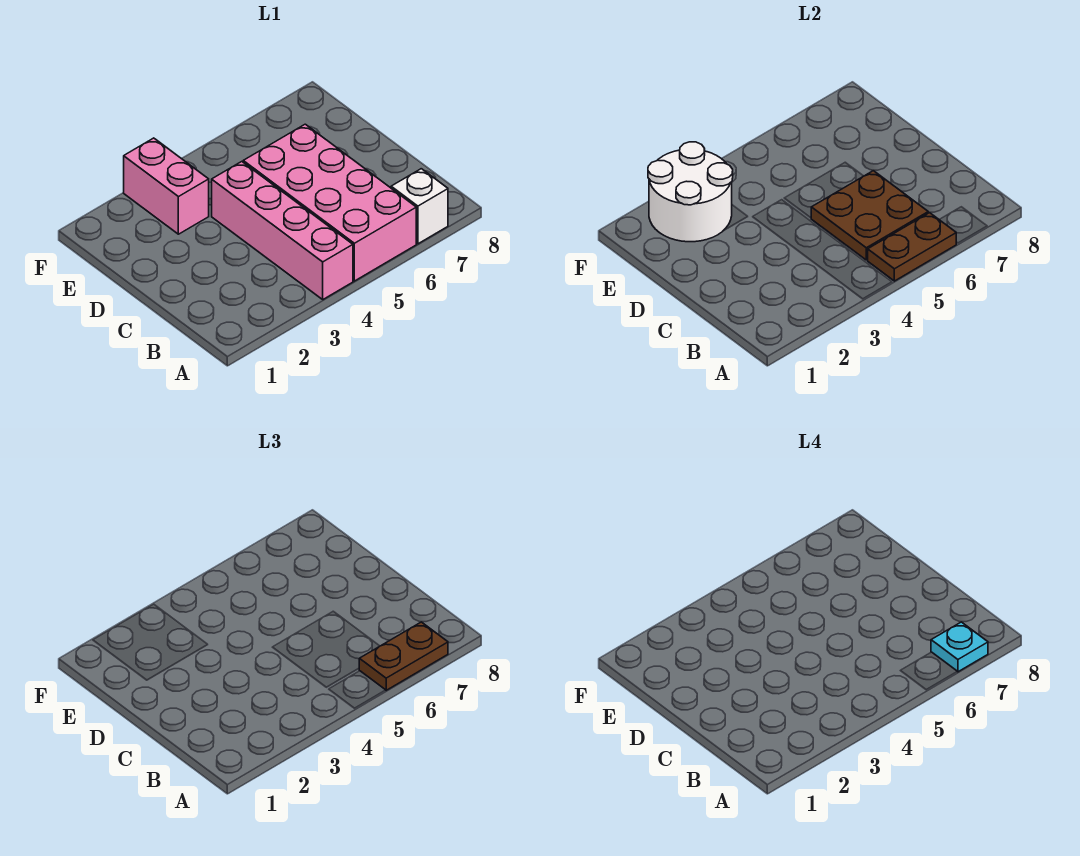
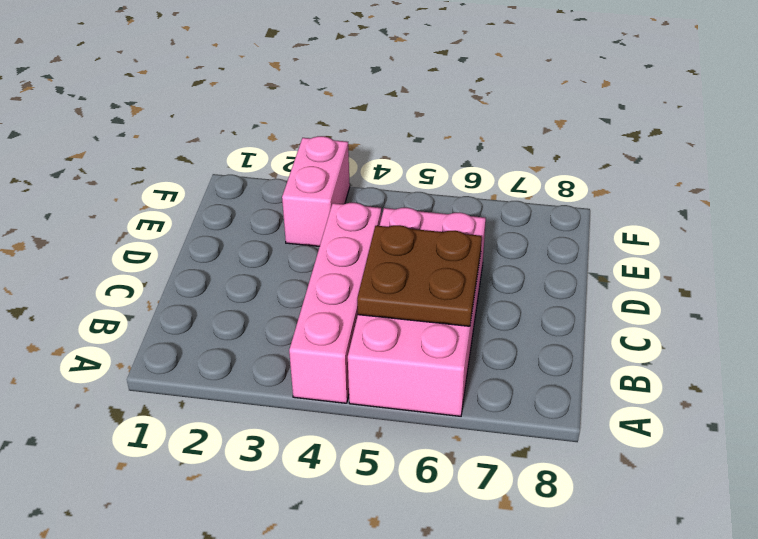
none -> white brick A7 level 1
none -> brown plate A5:A6 level 2

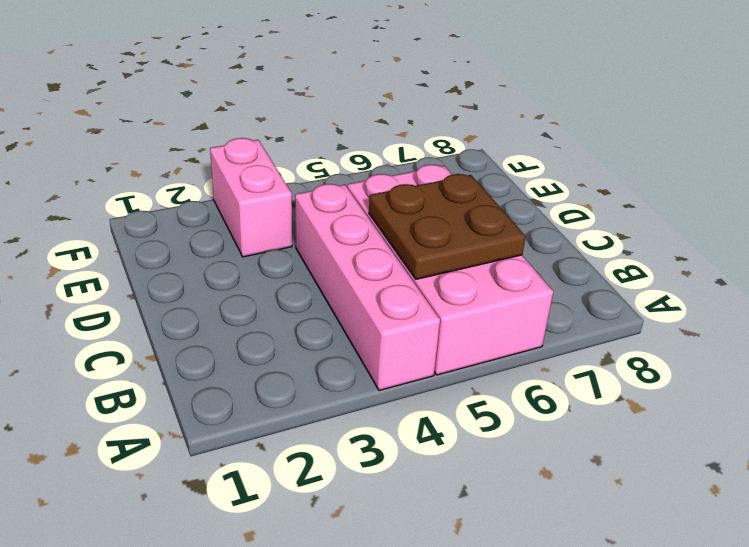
none -> white brick A7 level 1
none -> brown plate A5:A6 level 2

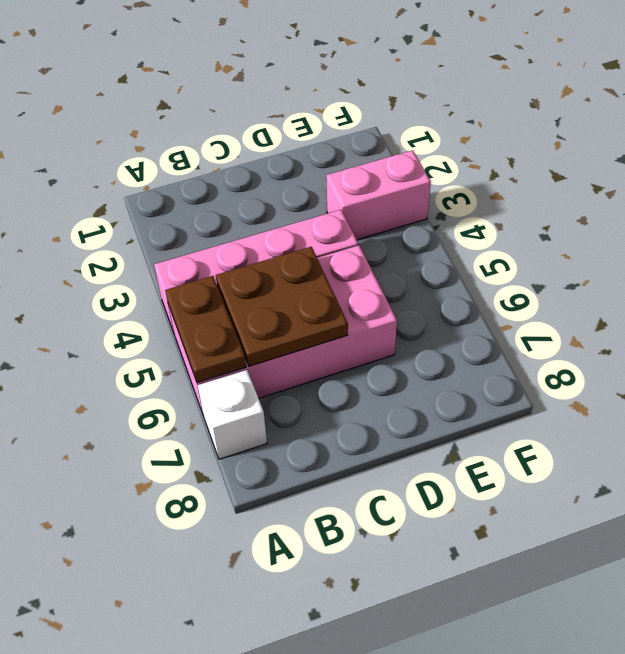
none -> white round brick E2:F3 level 2
none -> brown plate A6:A7 level 3

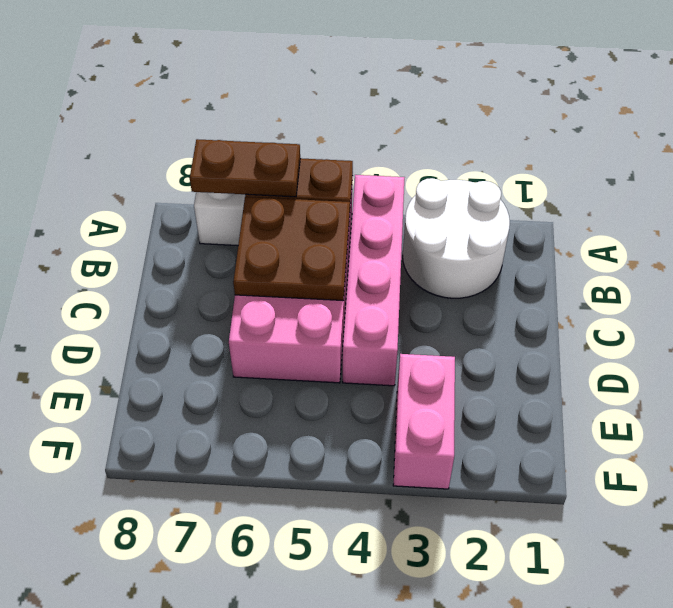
white round brick A2:B3 level 1 -> white round brick E2:F3 level 2
none -> cyan plate A7 level 4

